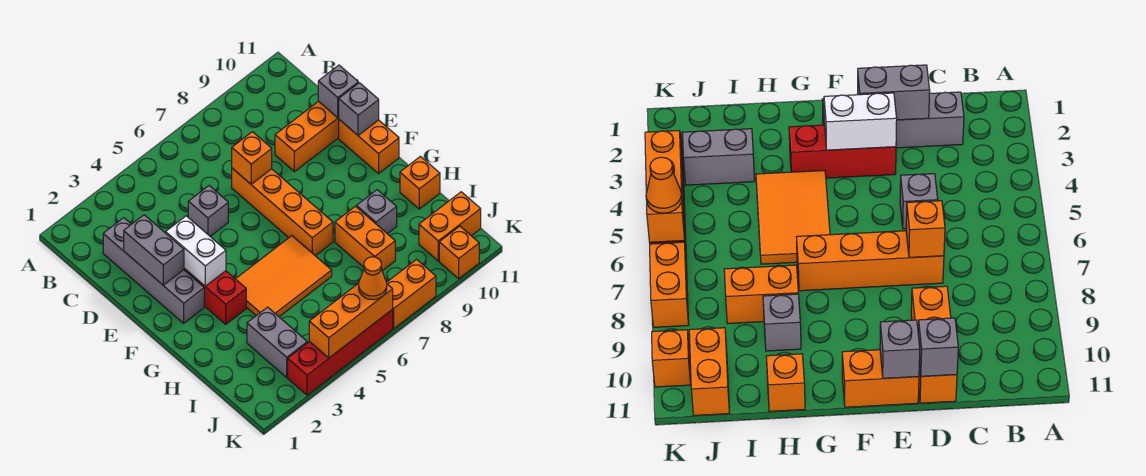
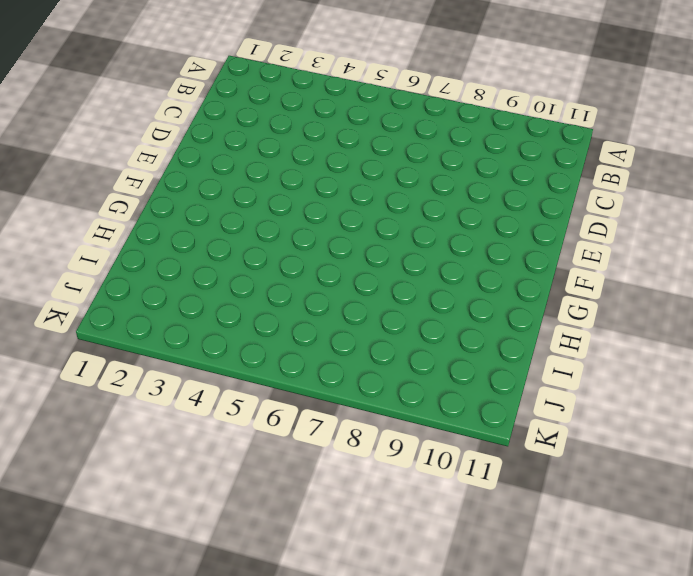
none -> grey brick C2:F2 level 1
none -> grey brick D5 level 1
none -> orange brick D7:G7 level 1

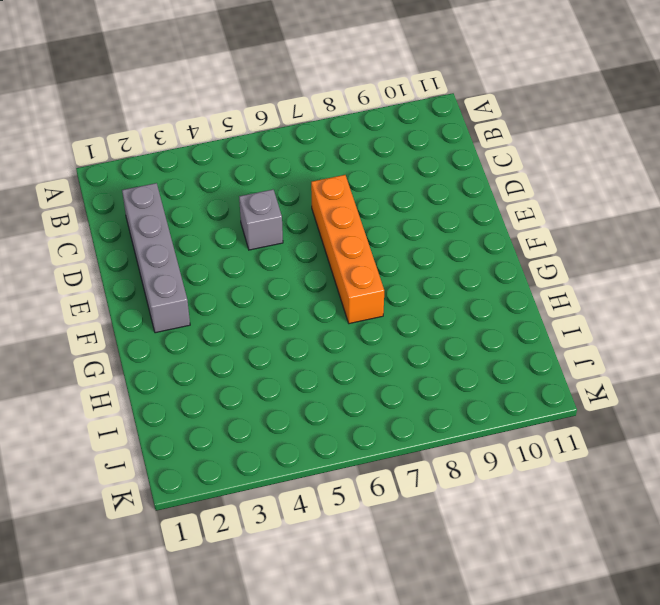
none -> orange brick D9:D11 level 1
none -> red brick E3:G3 level 1
none -> orange brick E11:F11 level 1

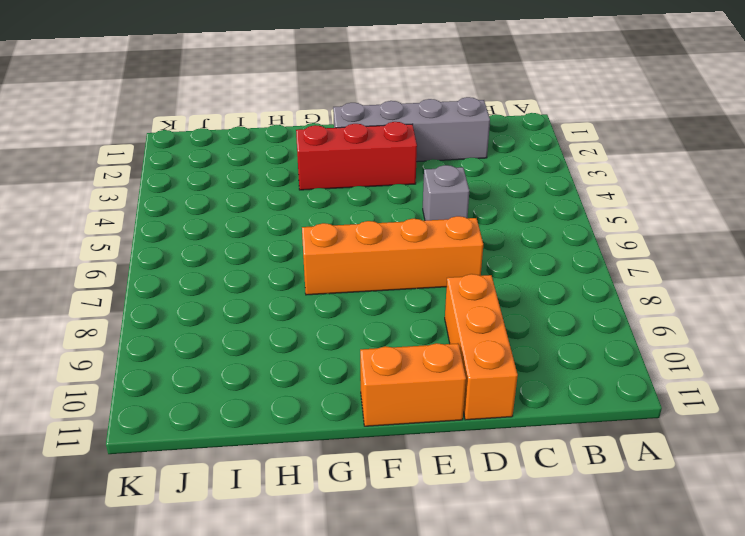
none -> orange tile G4:H6 level 1
none -> orange brick H8:I8 level 1
none -> grey brick H9 level 1

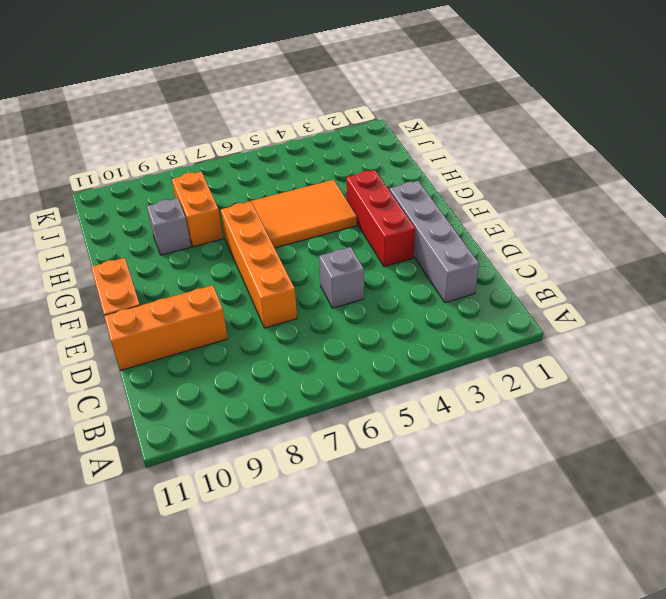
none -> orange brick H11 level 1
none -> grey brick I3:J3 level 1
none -> orange brick J10:J11 level 1

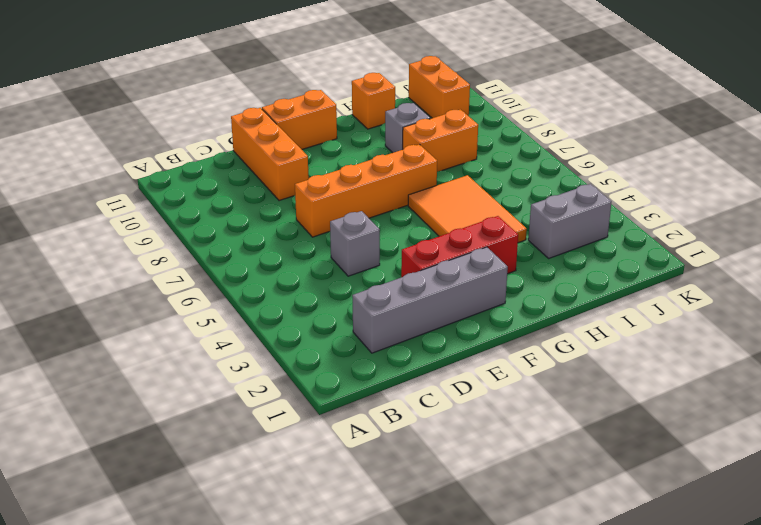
none -> red brick K3:K6 level 1
none -> orange brick K7:K8 level 1
none -> orange brick K10 level 1

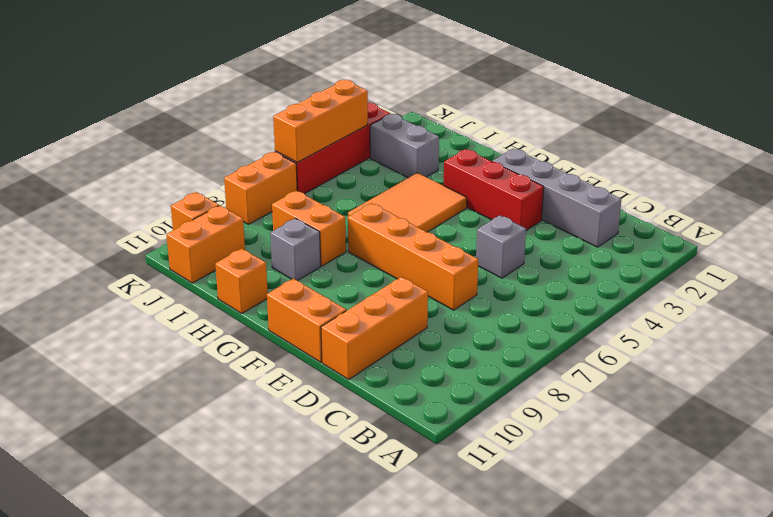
none -> grey brick D2:E2 level 2
none -> orange brick D7 level 2
none -> grey brick D11 level 2

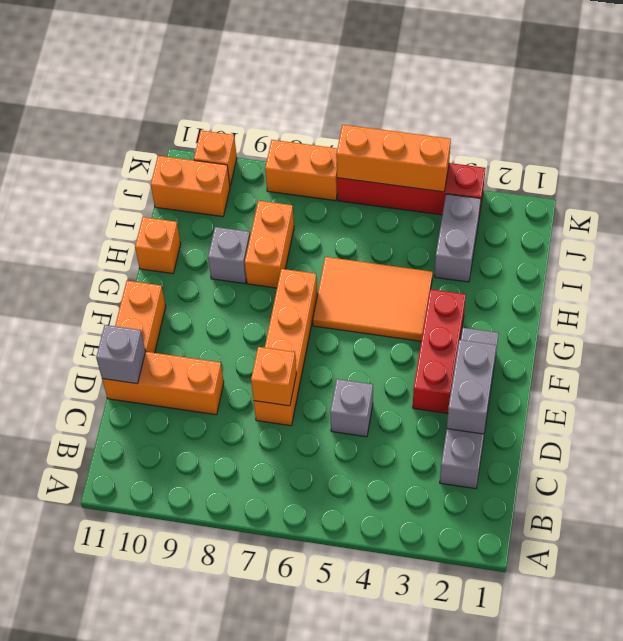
none -> white brick E3:F3 level 2
none -> grey brick E11 level 2
none -> orange cone K6 level 3

